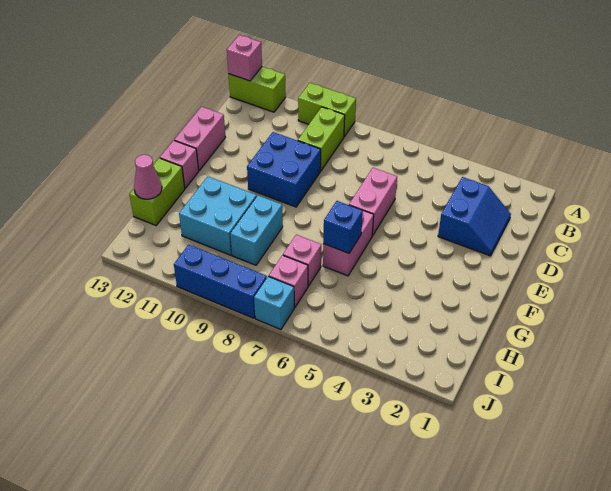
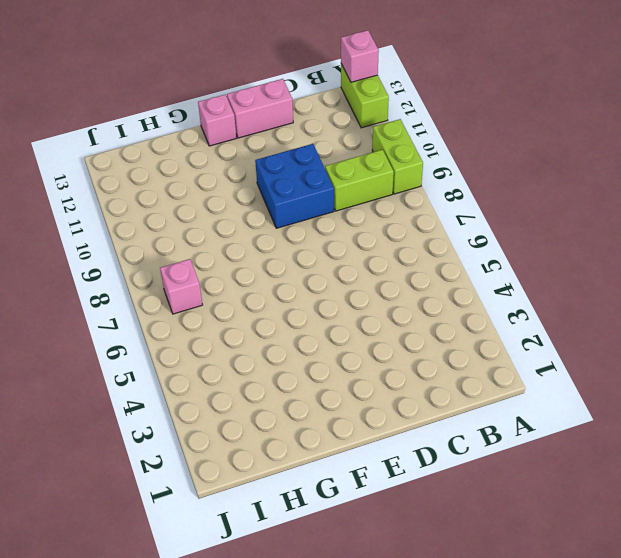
none -> blue slope C2:D3 level 1 top 3
none -> pink brick D6:E6 level 1
none -> pink brick F6:G6 level 1

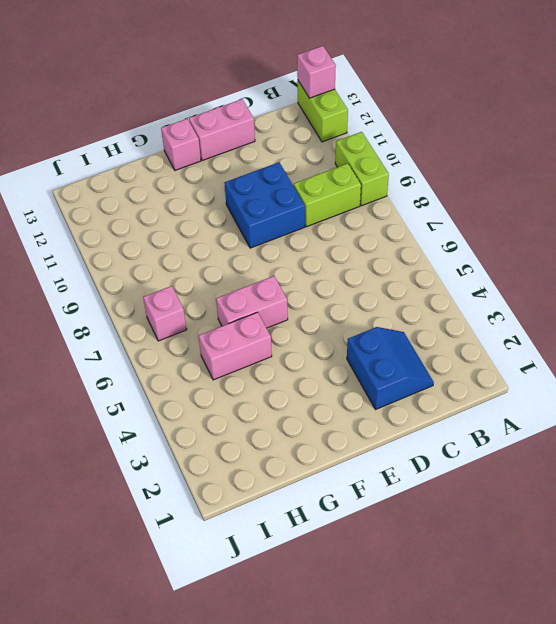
blue slope C2:D3 level 1 top D -> blue slope C2:D3 level 1 top 3
pink brick G5:H5 level 1 -> pink brick D6:E6 level 1
none -> cyan brick G9:H9 level 1
none -> cyan brick G10:H11 level 1
none -> lime brick G13:H13 level 1

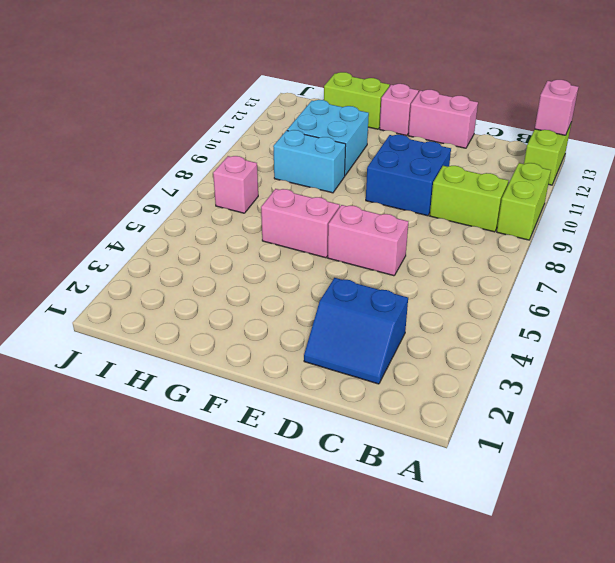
none -> pink brick H7 level 1
none -> cyan brick J7 level 1
none -> blue brick J8:J10 level 1

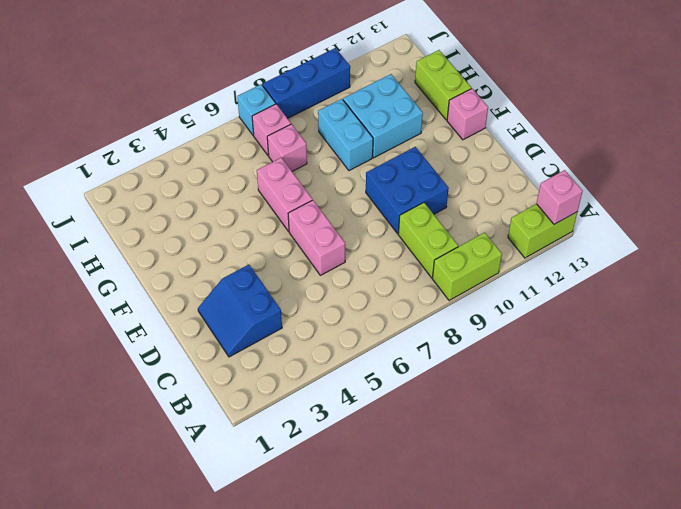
none -> pink brick D13:E13 level 1
none -> blue brick G6 level 2
none -> pink cone H13 level 2

